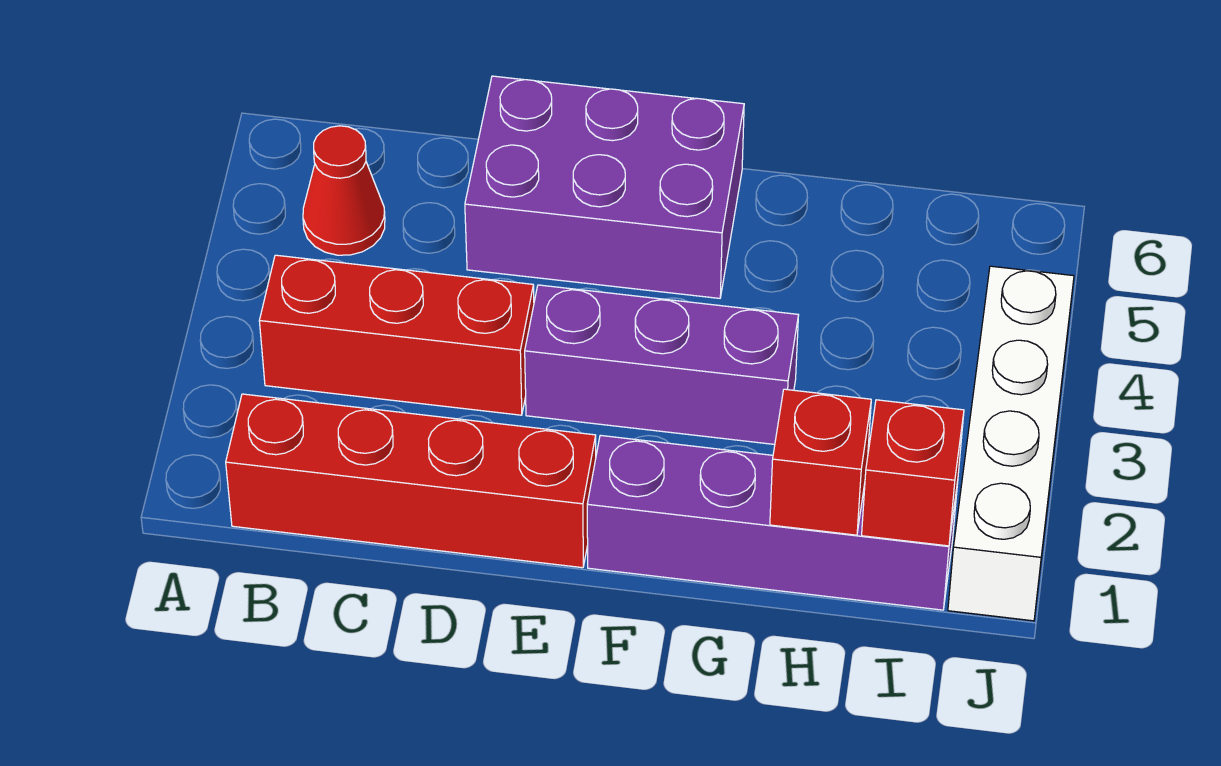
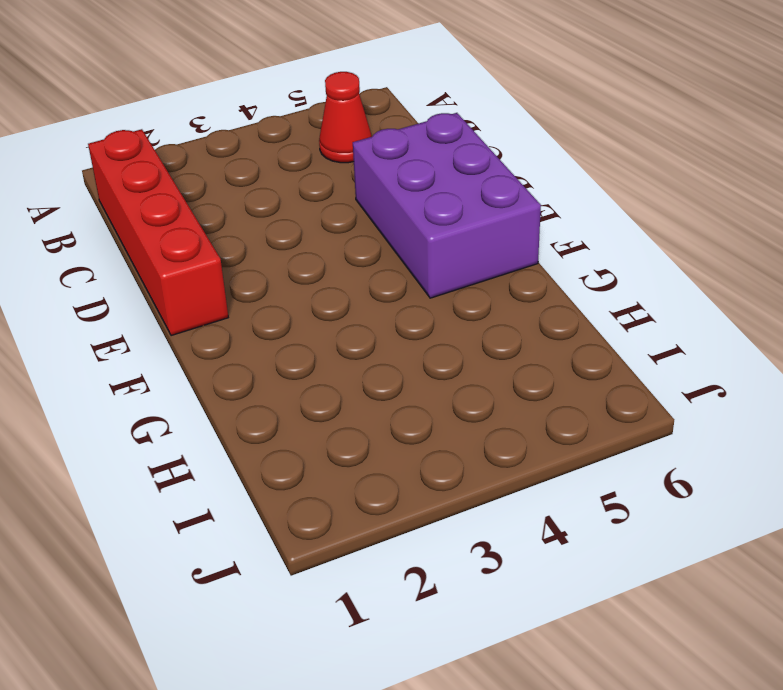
none -> red brick B3:D3 level 1
none -> purple brick E3:G3 level 1

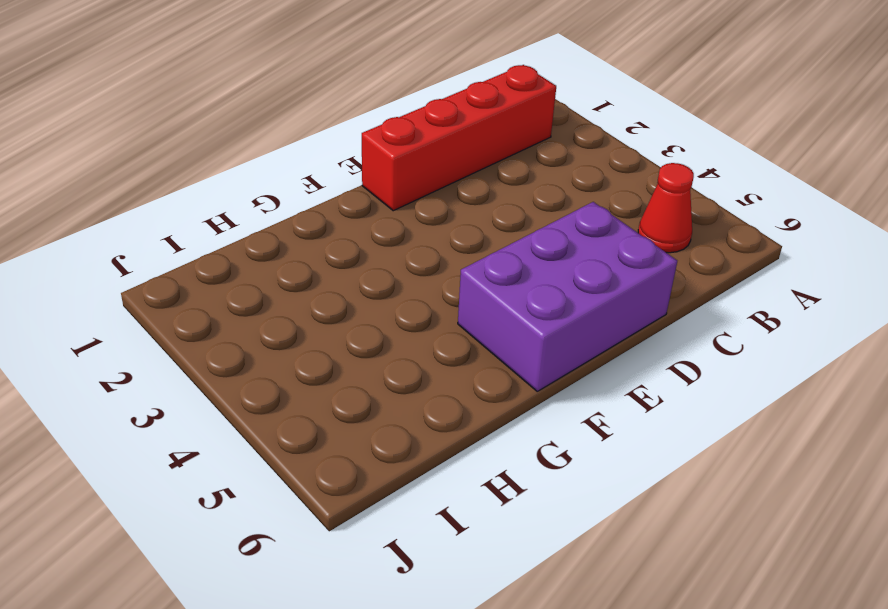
none -> red brick B3:D3 level 1
none -> purple brick E3:G3 level 1

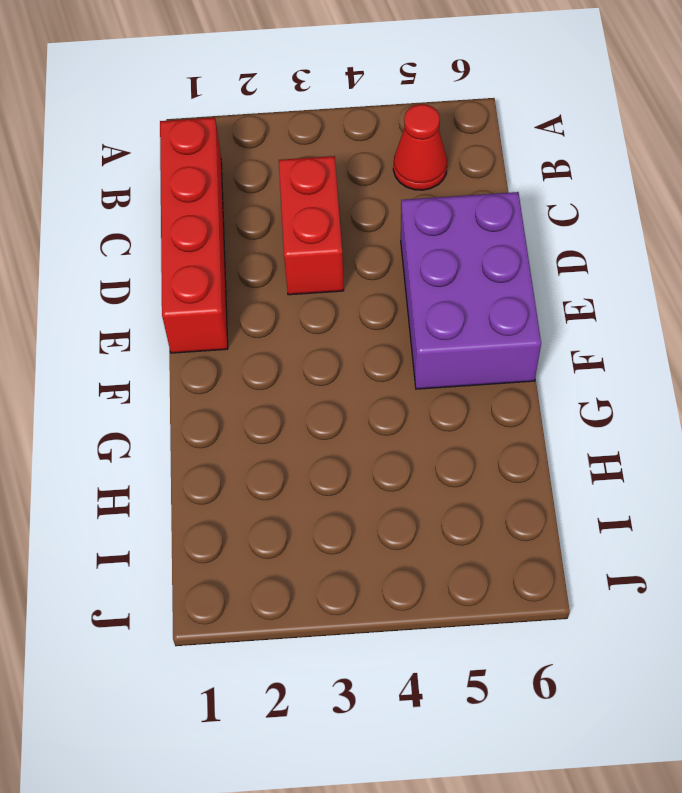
red brick C3:D3 level 1 -> red brick B3:D3 level 1
none -> purple brick E3:G3 level 1
none -> purple brick F1:I1 level 1

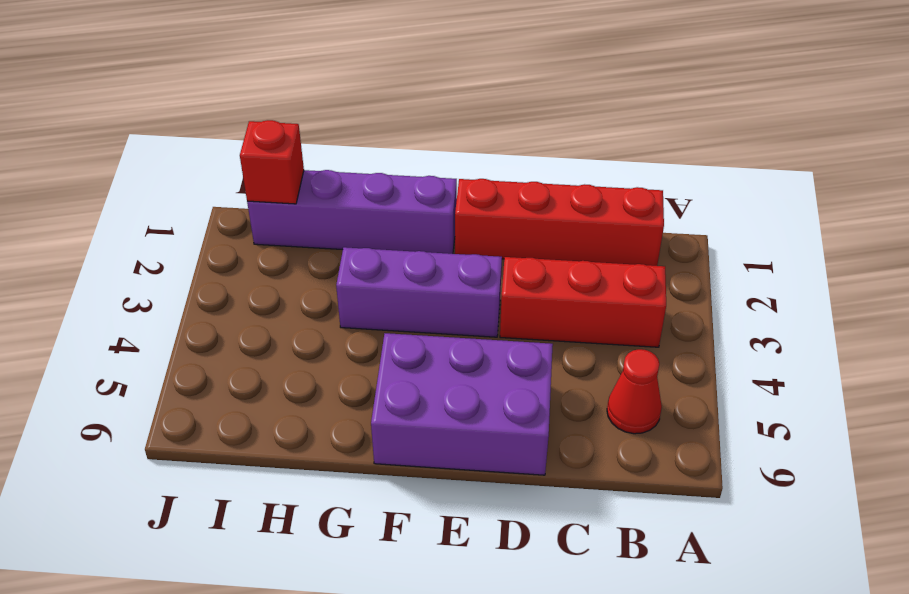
none -> white brick J1:J4 level 1
none -> red brick H1 level 2

